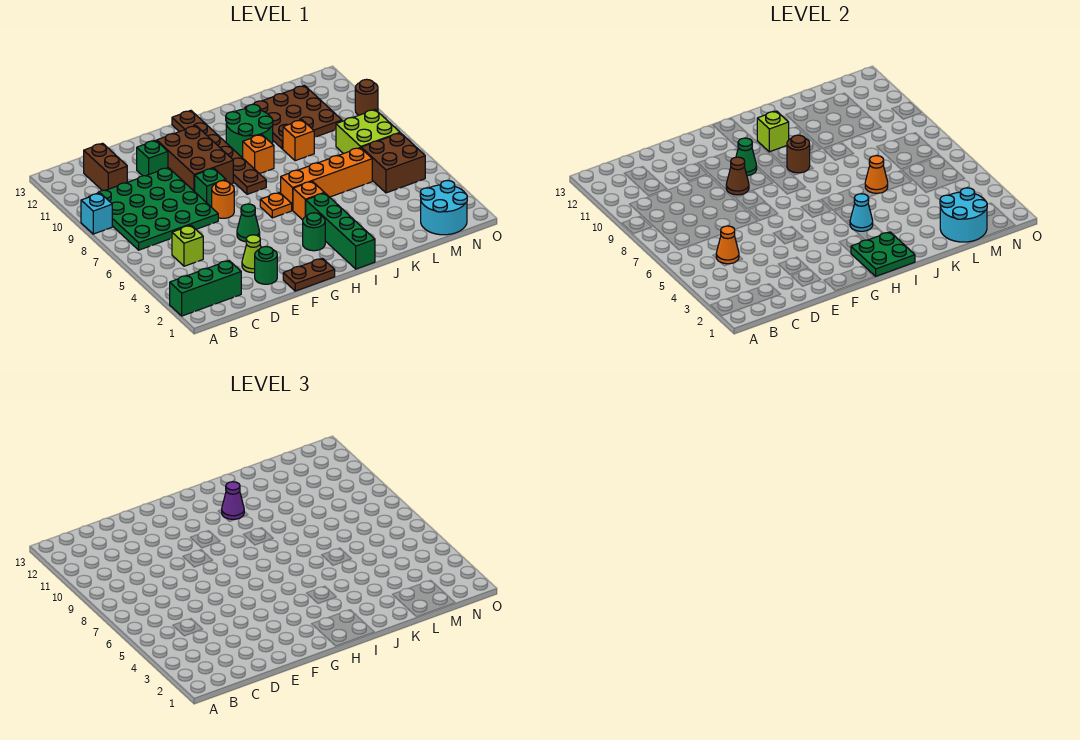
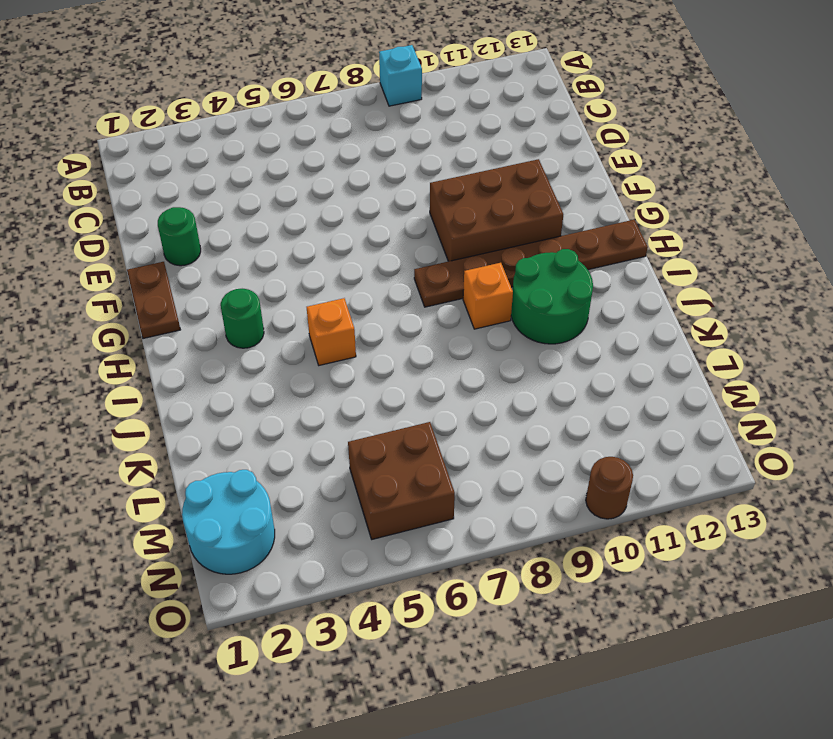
none -> green brick A2:C2 level 1
none -> green plate B7:E10 level 1
none -> lime brick C5 level 1
none -> brown brick C11:C12 level 1

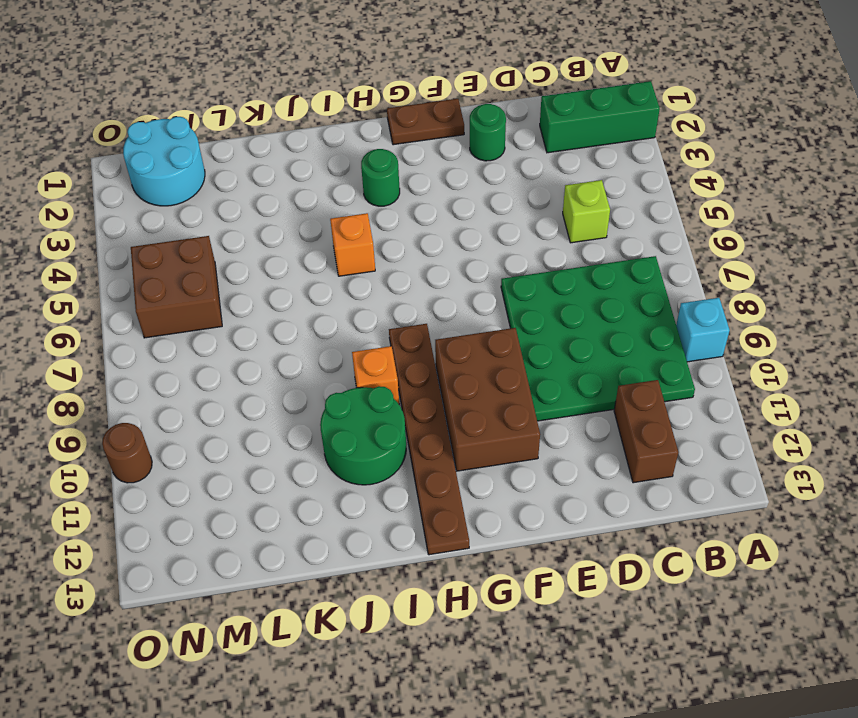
none -> lime cone E3 level 1
none -> green brick E11 level 1
none -> green cone F5 level 1
none -> orange round brick F7 level 1

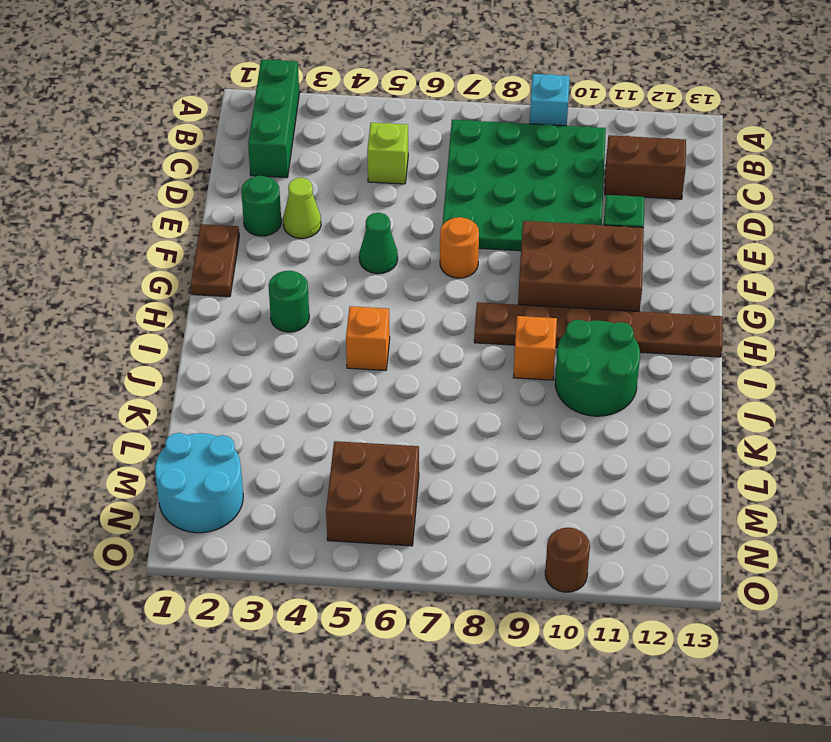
none -> green brick F8 level 1
none -> orange plate H6 level 1
none -> green brick I1:I4 level 1
none -> orange brick I6:L6 level 1

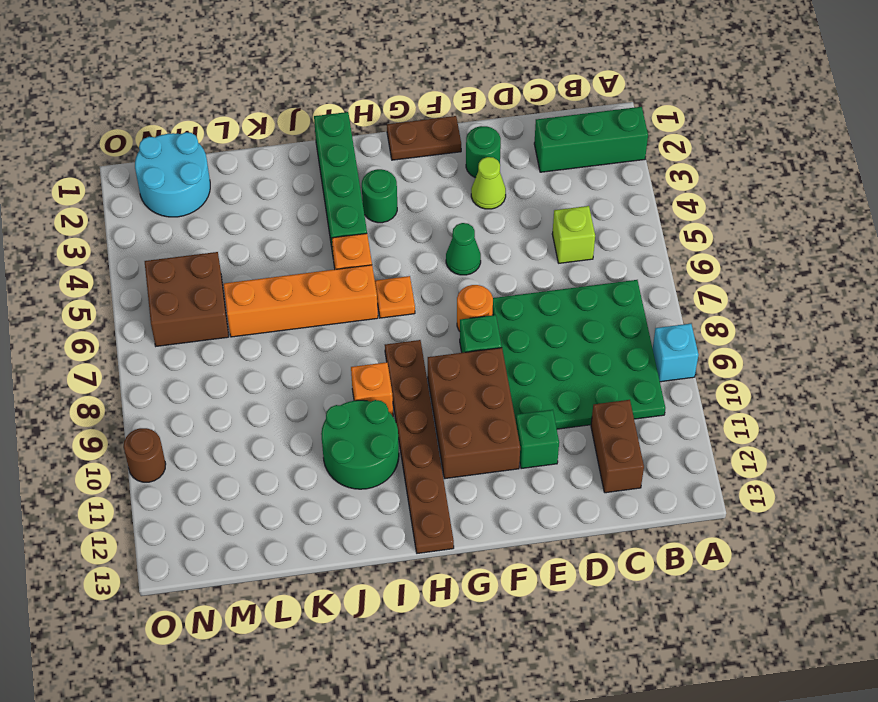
none -> orange brick K9 level 1
none -> brown plate K10:M12 level 1
none -> lime brick M7:N8 level 1
none -> orange cone C5 level 2

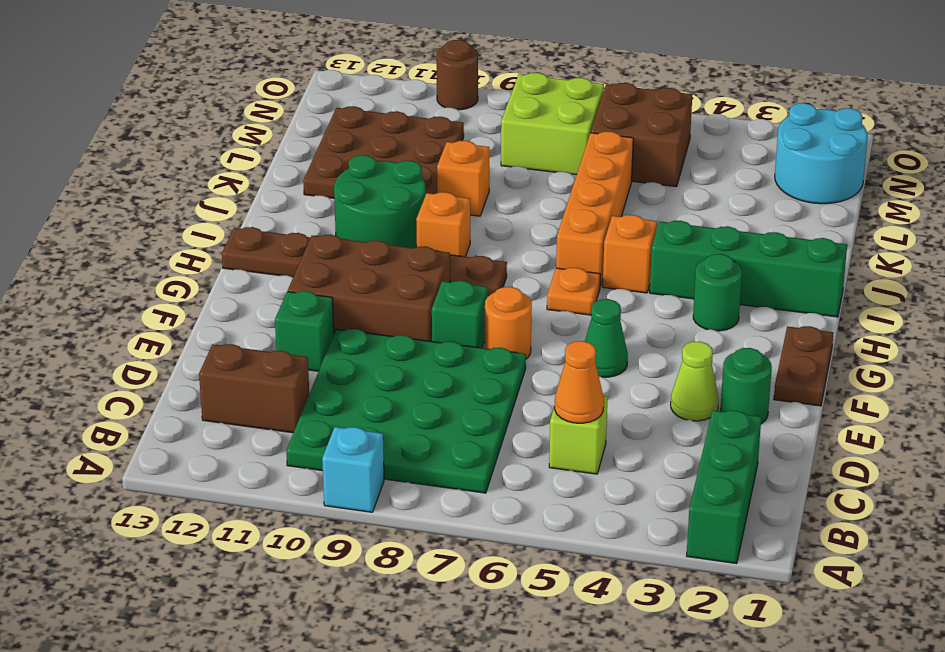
none -> brown cone F9 level 2
none -> green cone G10 level 2
none -> green plate H1:I2 level 2
none -> cyan cone I4 level 2

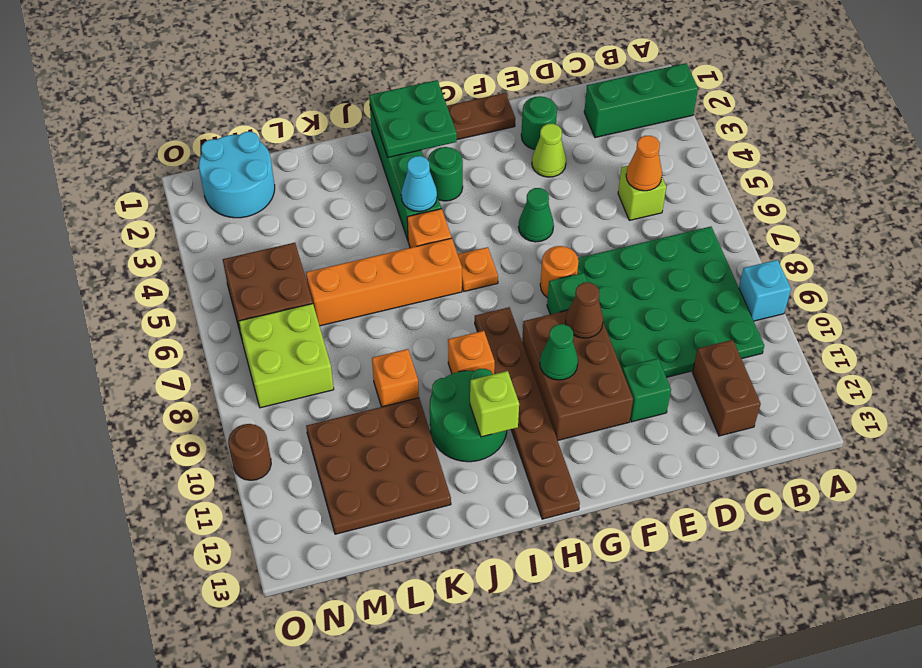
none -> brown round brick I9 level 2
none -> orange cone K6 level 2
none -> cyan round brick L1:M2 level 2
none -> purple cone I11 level 3

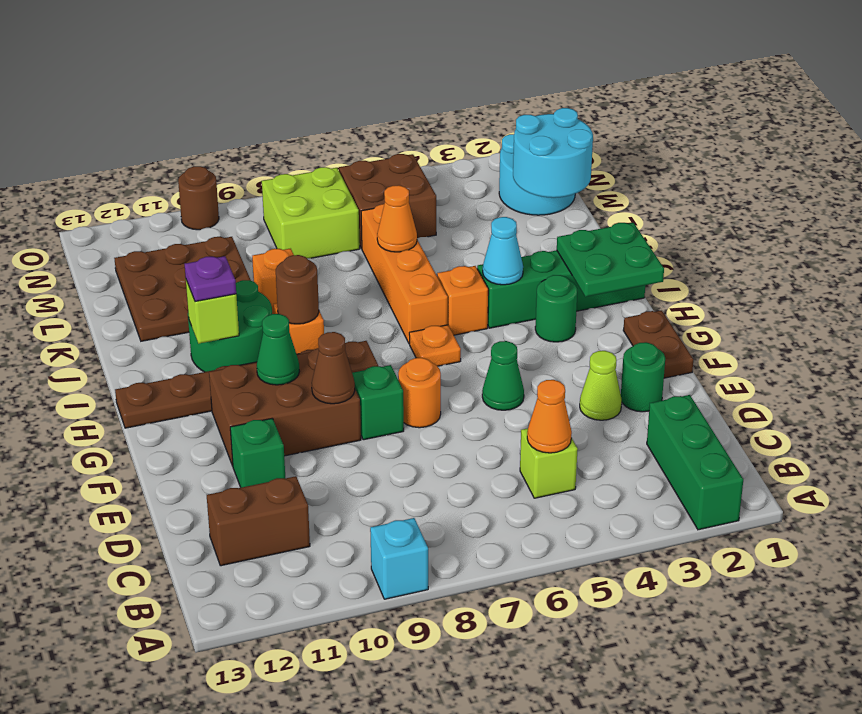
purple plate I11 level 3 -> purple cone I11 level 3
none -> green plate B7:E10 level 1

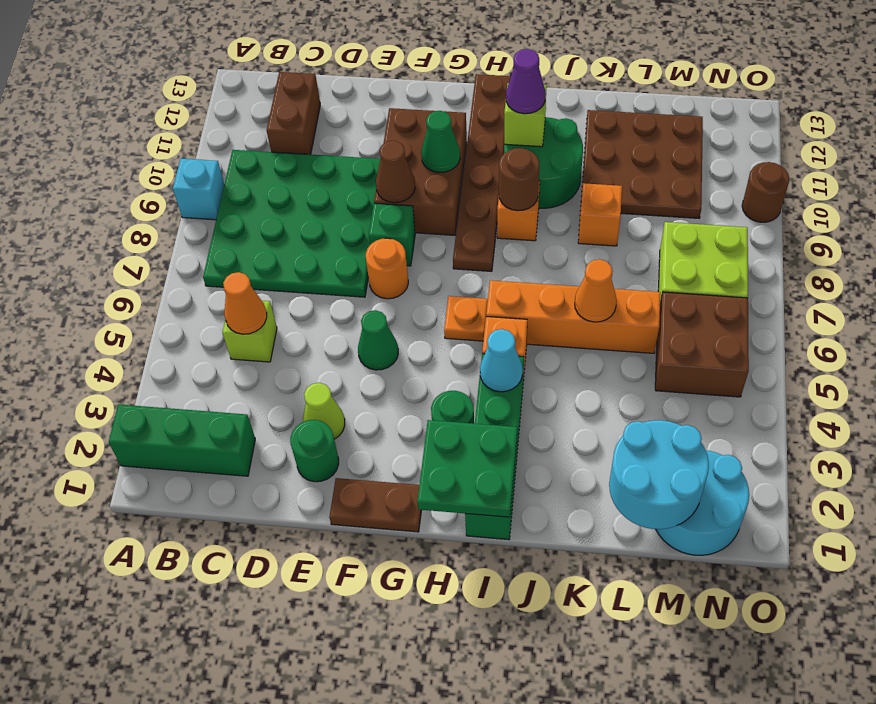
none -> green brick E11 level 1

